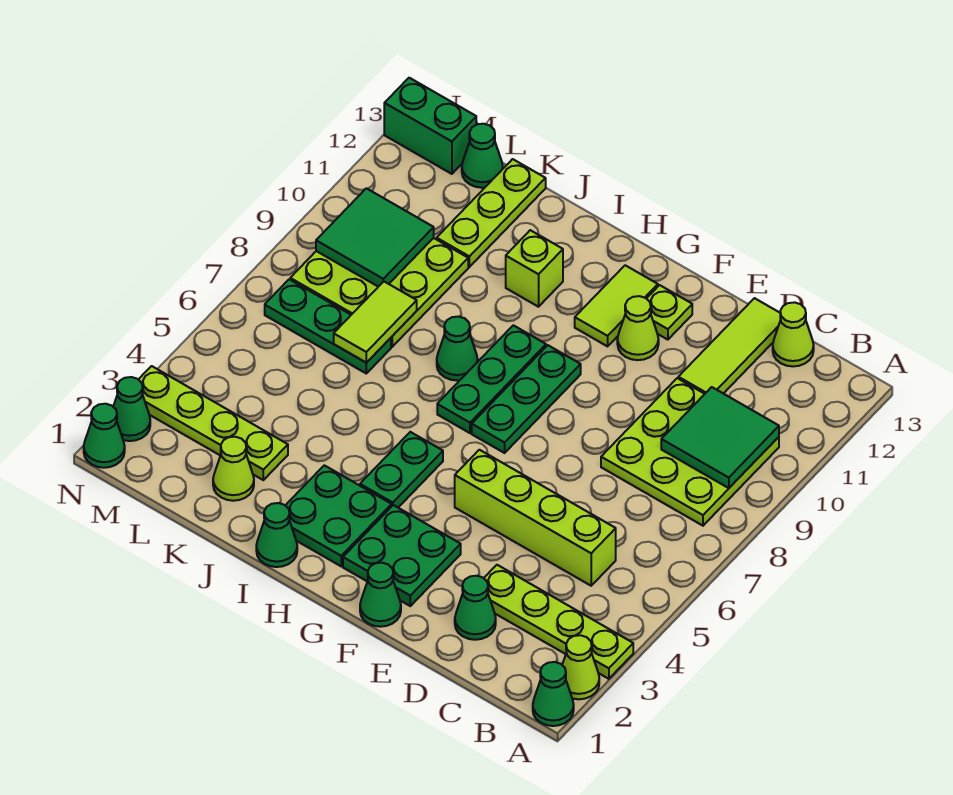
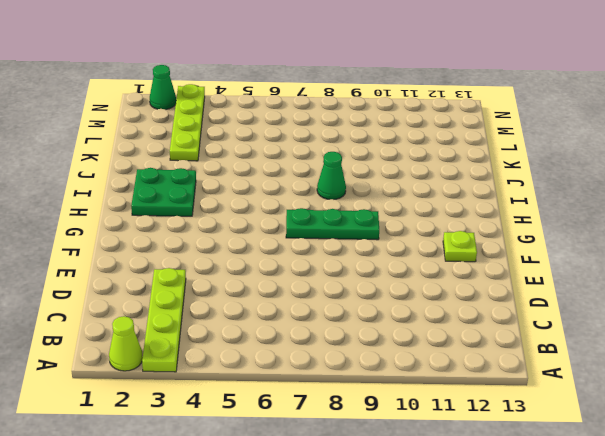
none -> green cone A1 level 1
none -> lime plate B8:D10 level 1
none -> lime brick C5:F5 level 1
none -> lime cone C13 level 1

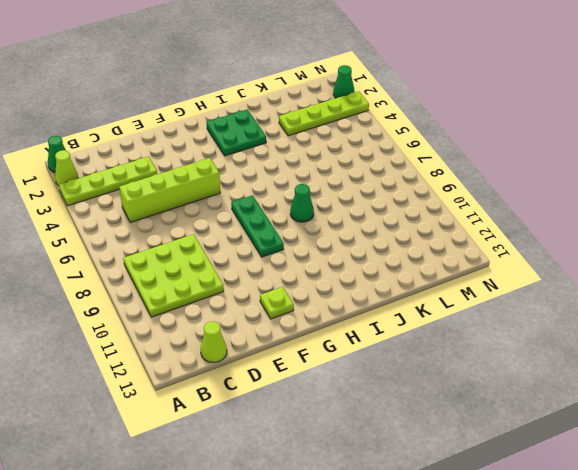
none -> green cone D2 level 1
none -> lime tile D11:D13 level 1
none -> green cone F1 level 1
none -> green plate F2:G3 level 1

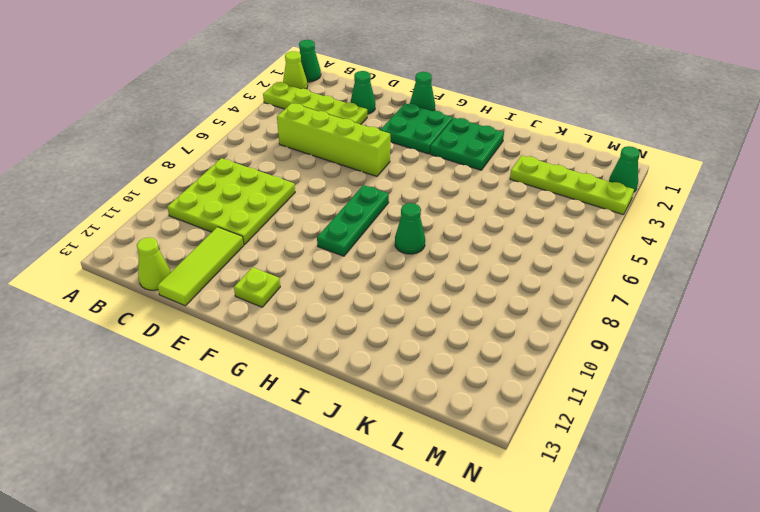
none -> lime cone F11 level 1
none -> lime tile G11:G12 level 1
none -> green plate H4:H5 level 1
none -> green plate H7:H9 level 1

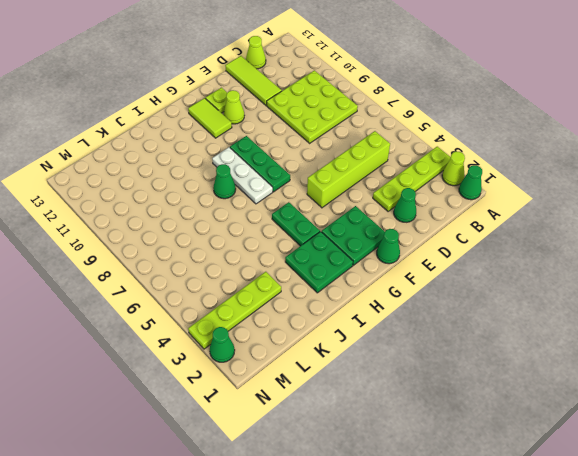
white plate H7:H9 level 1 -> green plate H7:H9 level 1
none -> green cone I1 level 1
none -> lime brick I11 level 1
none -> lime cone K2 level 1
none -> green plate K7:M7 level 1

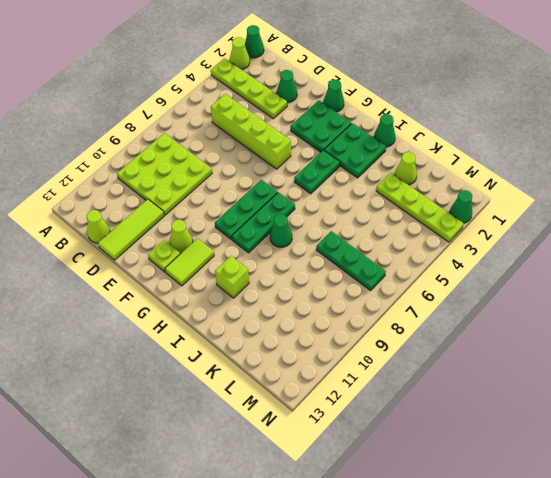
none -> lime plate K8:M10 level 1
none -> lime plate K11:K13 level 1
none -> green cone L13 level 1
none -> green brick M13:N13 level 1

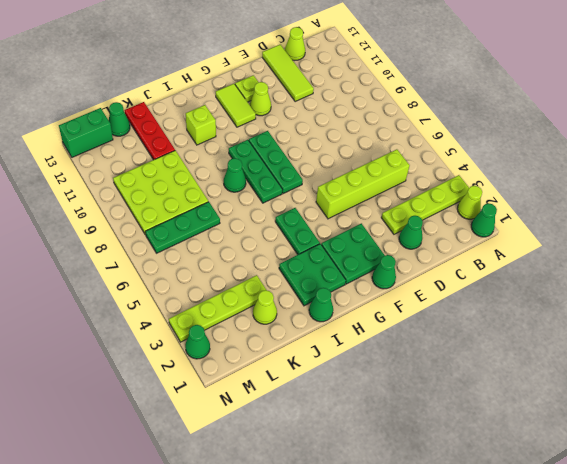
red plate K11:K13 level 1 -> lime plate K11:K13 level 1
none -> lime plate B8:D10 level 1
none -> green cone N1 level 1
none -> green tile B9:C10 level 2
none -> lime tile K7:K8 level 2

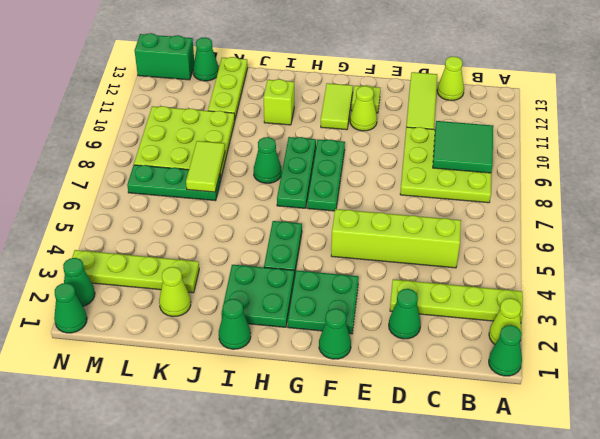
none -> green tile L9:M10 level 2

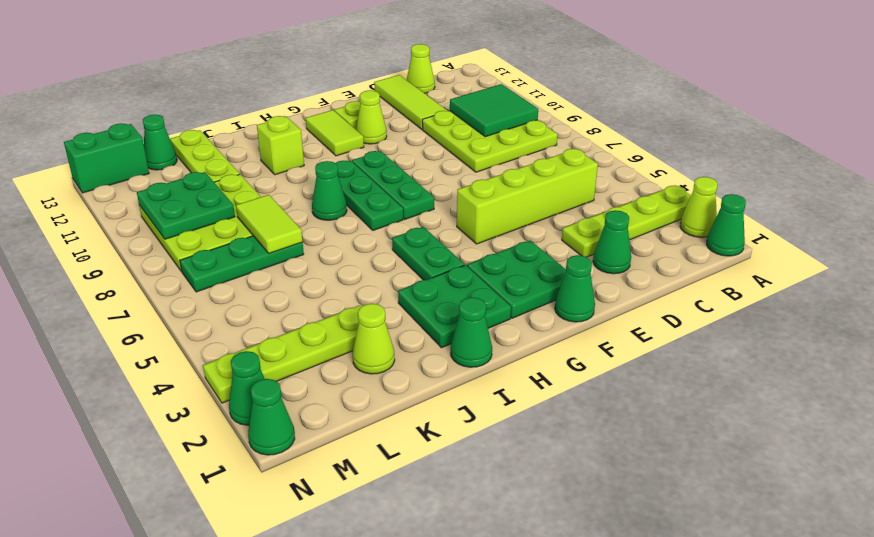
green plate L9:M10 level 2 -> green tile L9:M10 level 2

